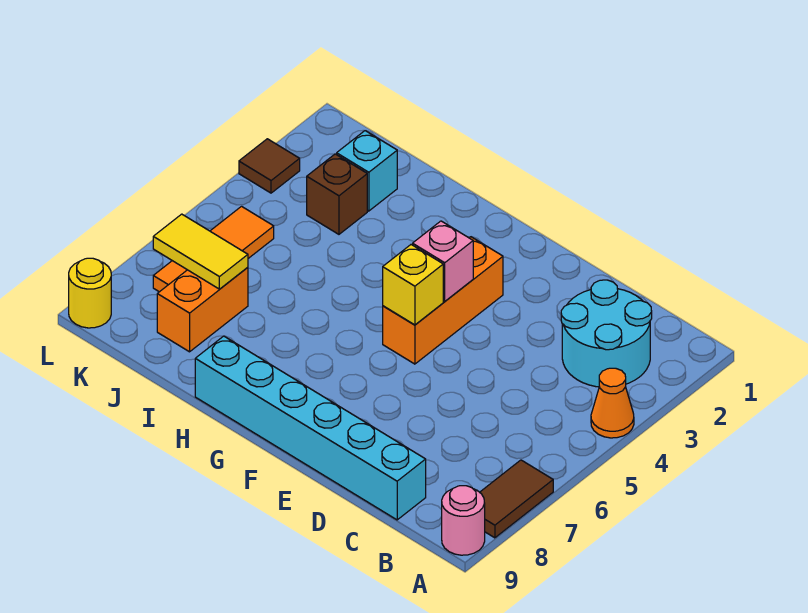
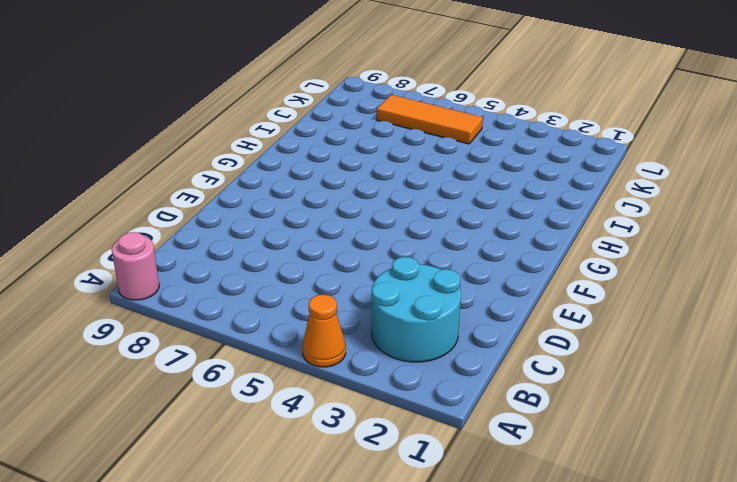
none -> brown tile A7:A8 level 1
none -> cyan brick C9:H9 level 1
none -> orange brick F3:F5 level 1

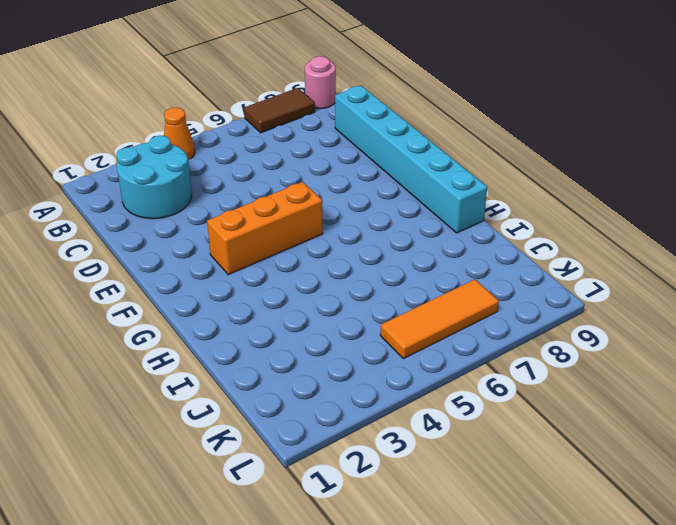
none -> cyan brick J2 level 1
none -> brown brick J3 level 1
none -> orange brick J7:J8 level 1

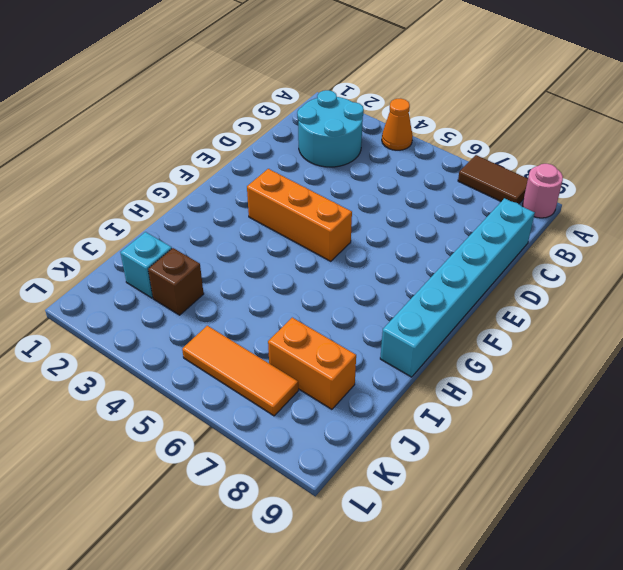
none -> brown tile L3 level 1
none -> yellow round brick L9 level 1
none -> pink brick F4 level 2

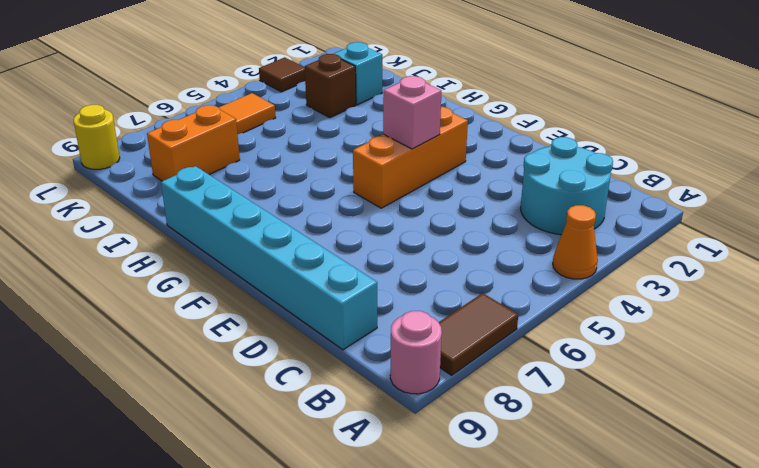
none -> yellow brick F5 level 2
none -> yellow tile J7:K7 level 2

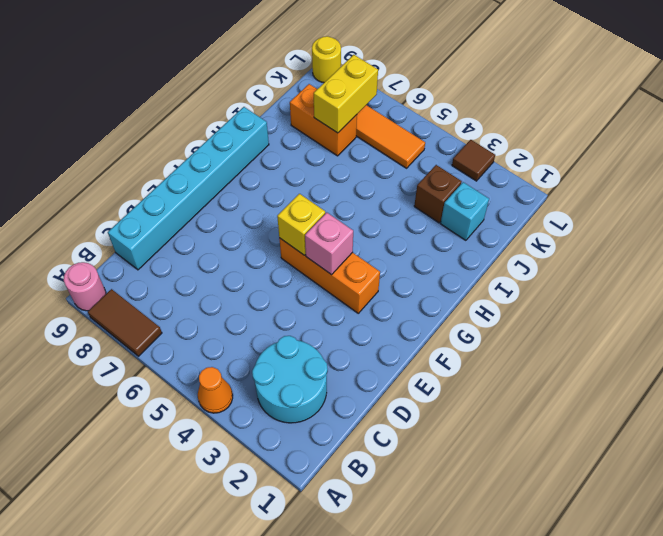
yellow brick J7:K7 level 2 -> yellow tile J7:K7 level 2

